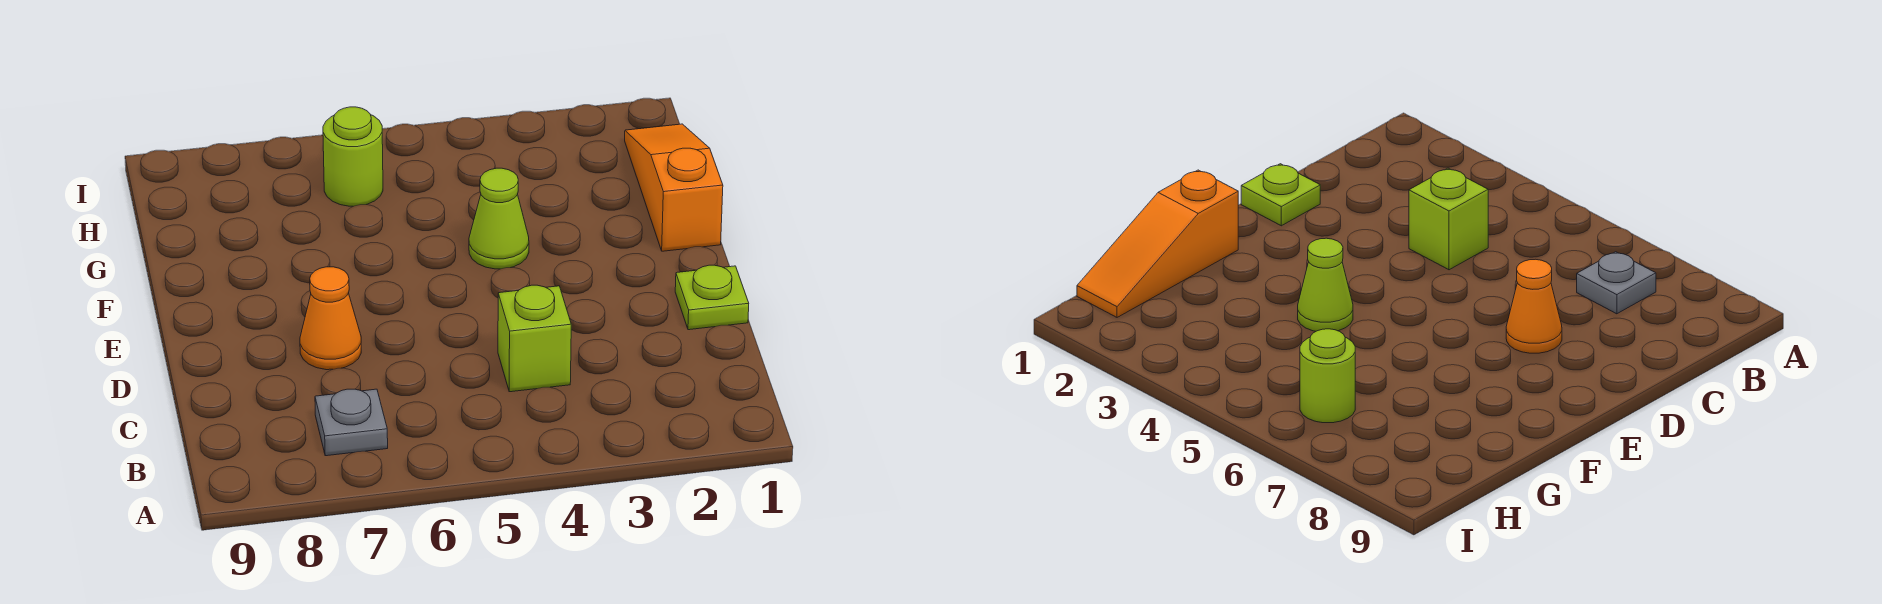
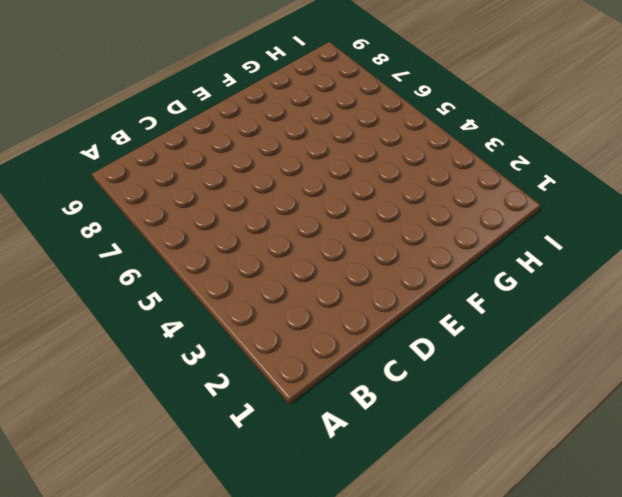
none -> grey plate B7 level 1
none -> lime brick C4 level 1

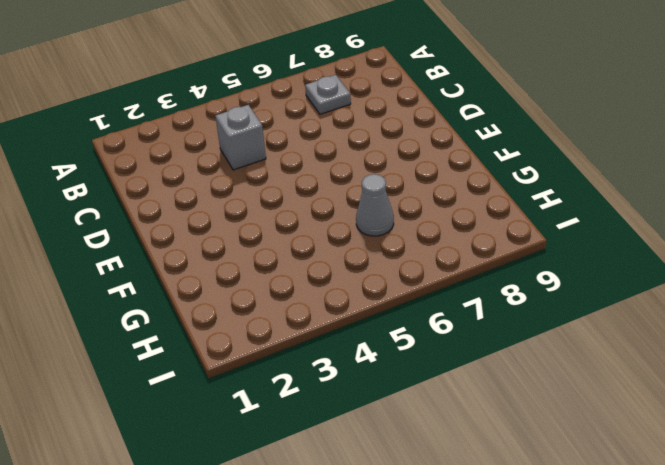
grey brick C4 level 1 -> lime brick C4 level 1
grey cone G6 level 1 -> none
none -> lime plate D1 level 1
none -> orange cone D7 level 1

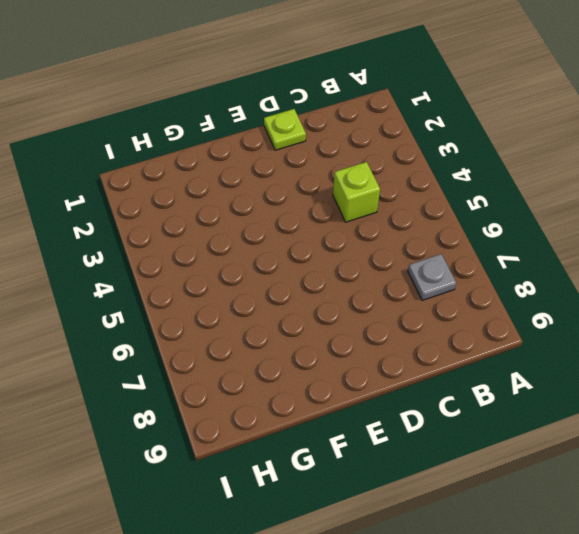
none -> orange cone D7 level 1
none -> orange slope F1:H1 level 1 top F

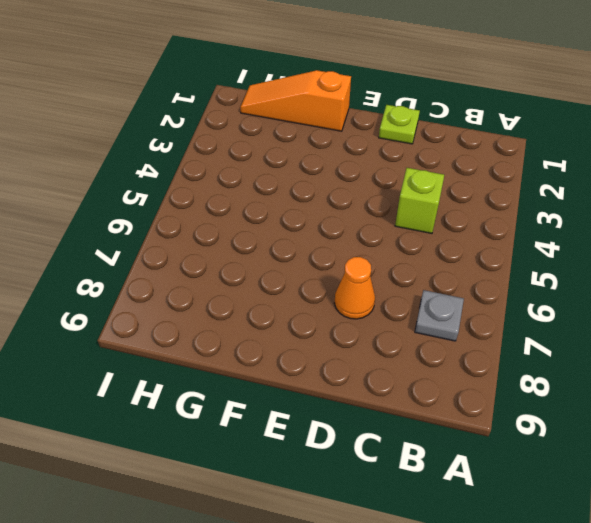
none -> lime cone F4 level 1
none -> lime round brick H6 level 1

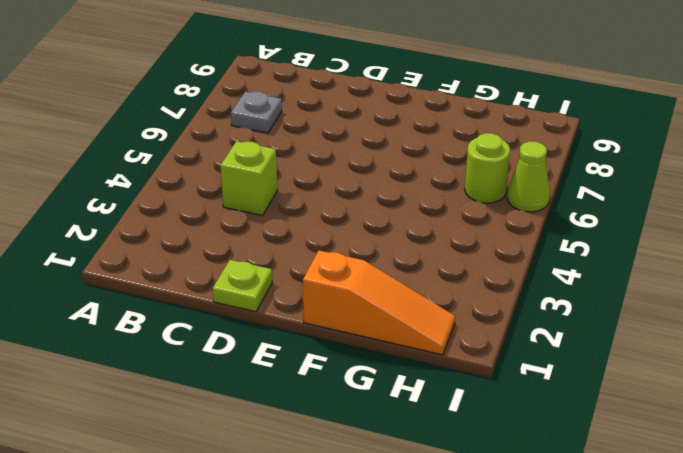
lime cone I6 level 1 -> lime cone F4 level 1
none -> orange cone D7 level 1

